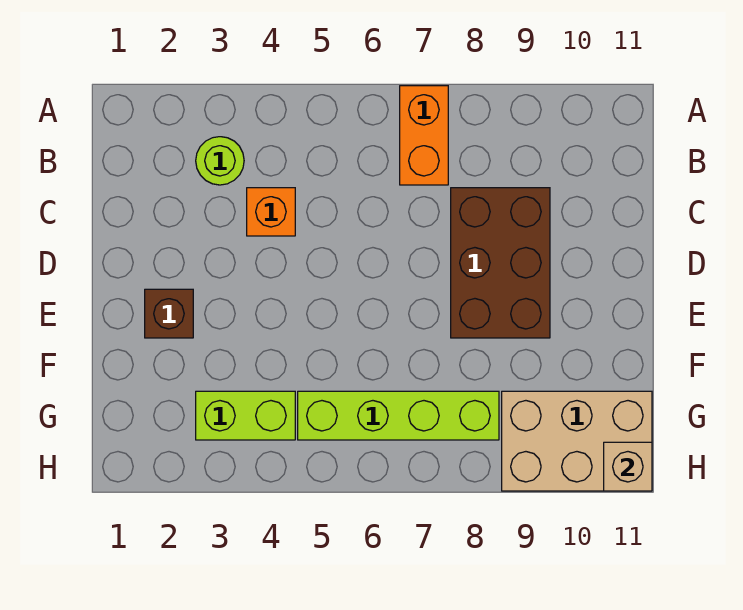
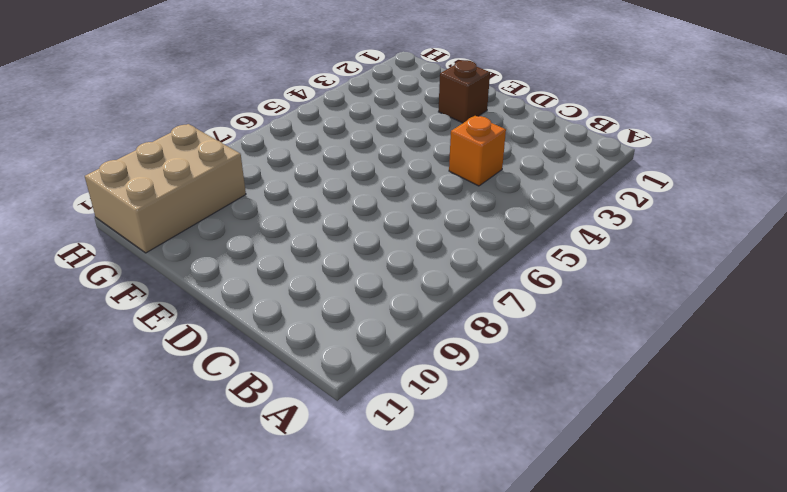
none -> orange brick A7:B7 level 1
none -> lime round brick B3 level 1

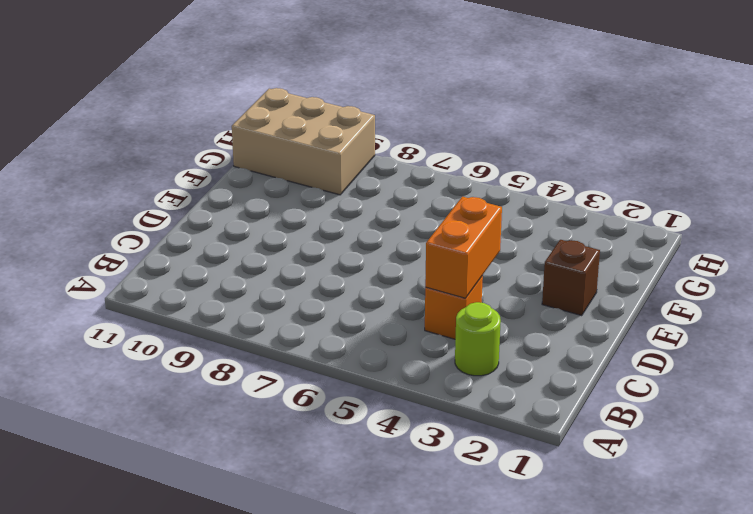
orange brick C4:D4 level 2 -> orange brick A7:B7 level 1
none -> brown brick C8:E9 level 1
none -> lime brick G3:G4 level 1

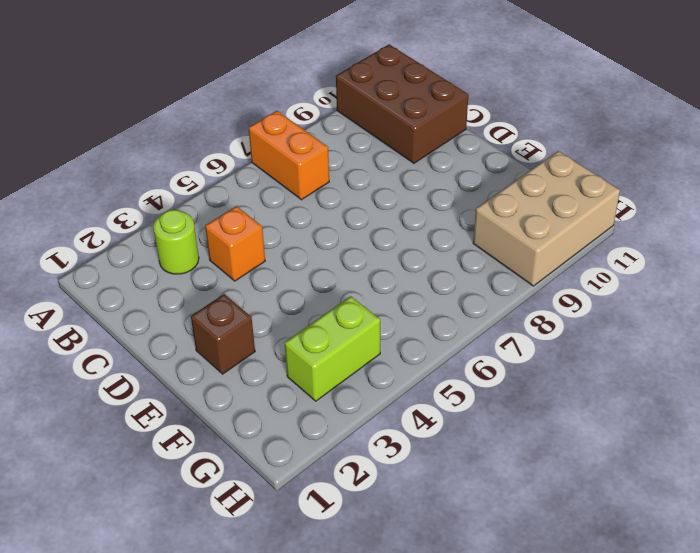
brown brick A10:C11 level 1 -> brown brick C8:E9 level 1
none -> lime brick G5:G8 level 1
none -> tan brick H11 level 2

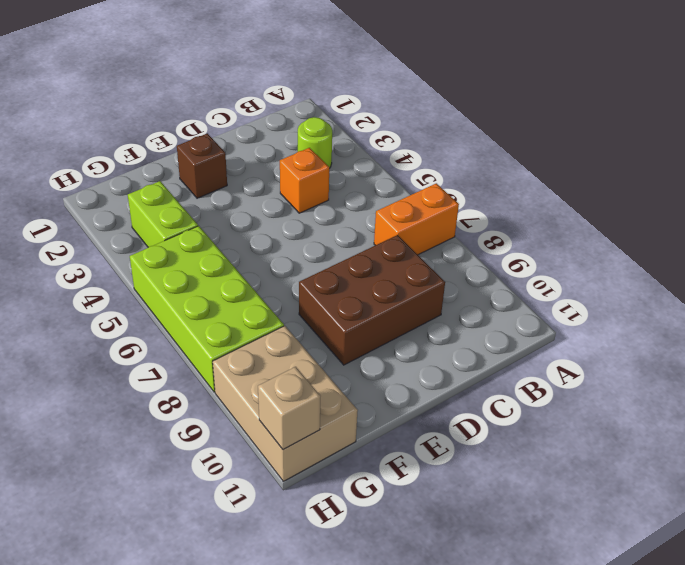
lime brick G5:H8 level 1 -> lime brick G5:G8 level 1

